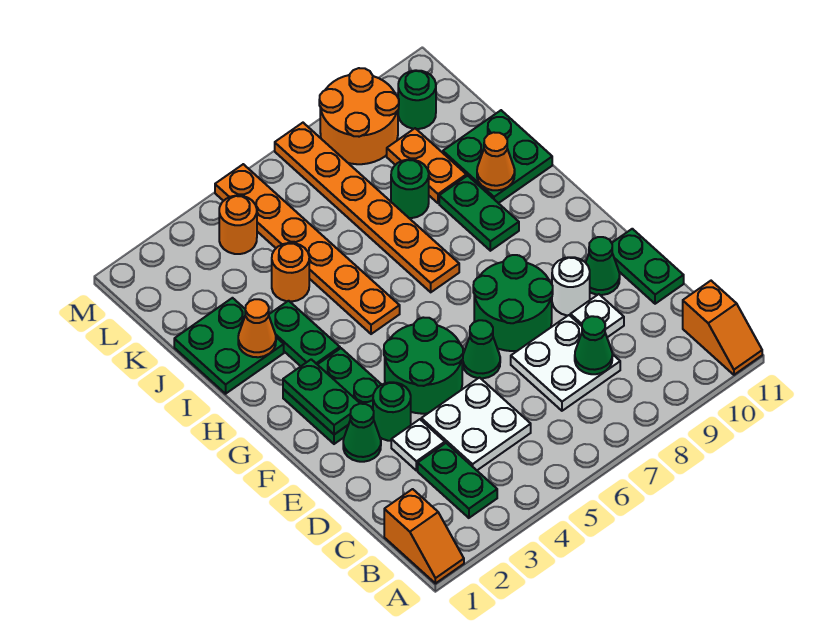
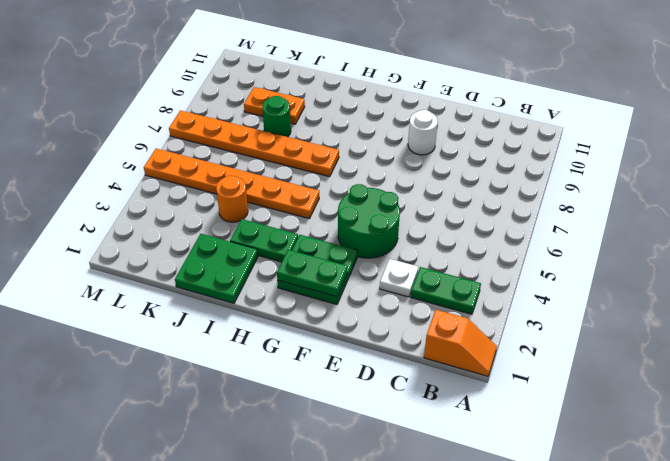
none -> orange slope A11:B11 level 1 top B
none -> white plate C4:D5 level 1
none -> white plate C7:D8 level 1
none -> white plate D9 level 1

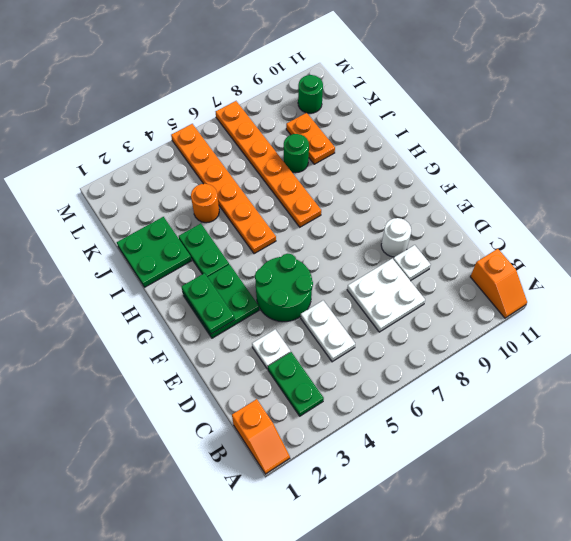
white plate C5:D5 level 1 -> white plate C4:D5 level 1
none -> green plate D11:E11 level 1
none -> green cone E2 level 1
none -> green round brick E3 level 1
none -> green cone E6 level 1

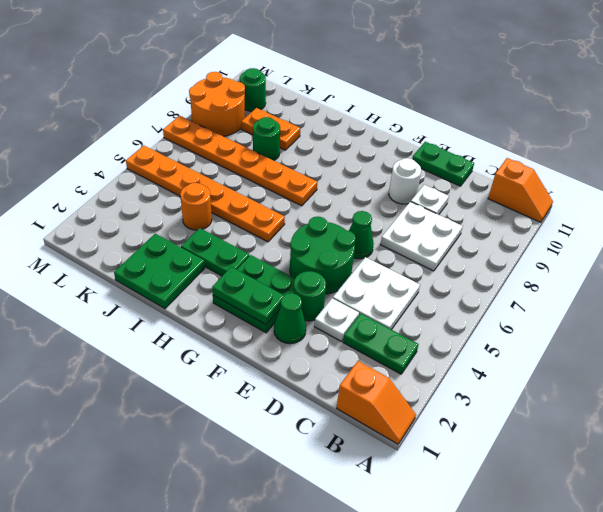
none -> green round brick E7:F8 level 1
none -> green cone E10 level 1
none -> green plate H9:I9 level 1
none -> green plate I10:J11 level 1

